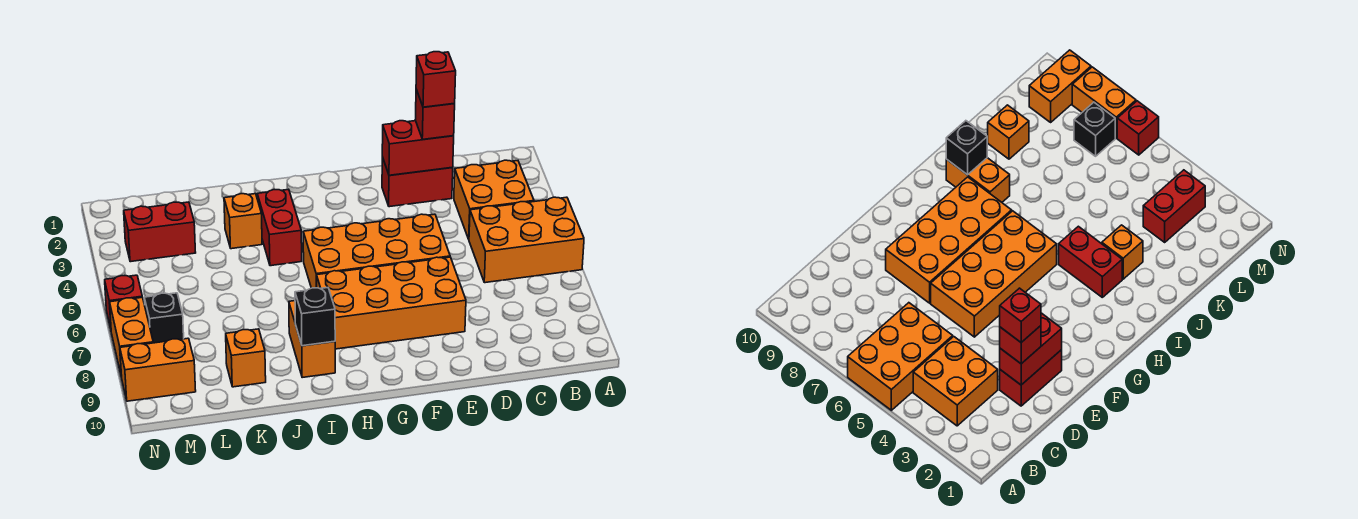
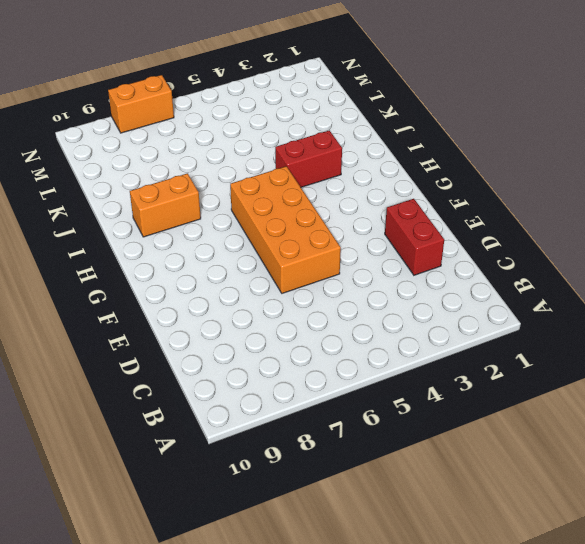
none -> orange brick A5:C6 level 1
none -> orange brick B3:C4 level 1
none -> orange brick E7:H8 level 1

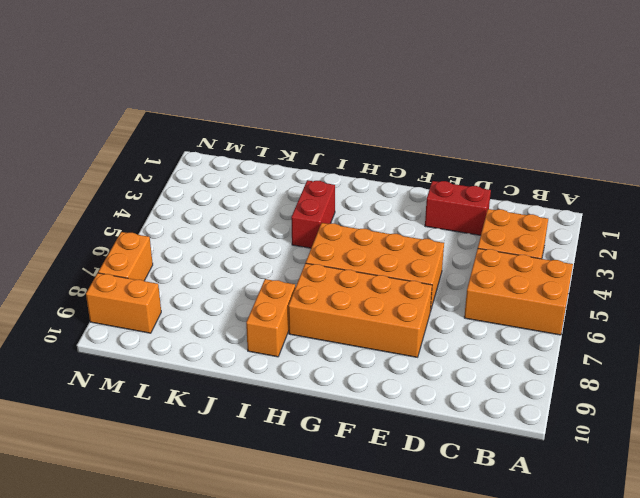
none -> orange brick J3 level 1
none -> orange brick K9 level 1
none -> red brick L3:M3 level 1

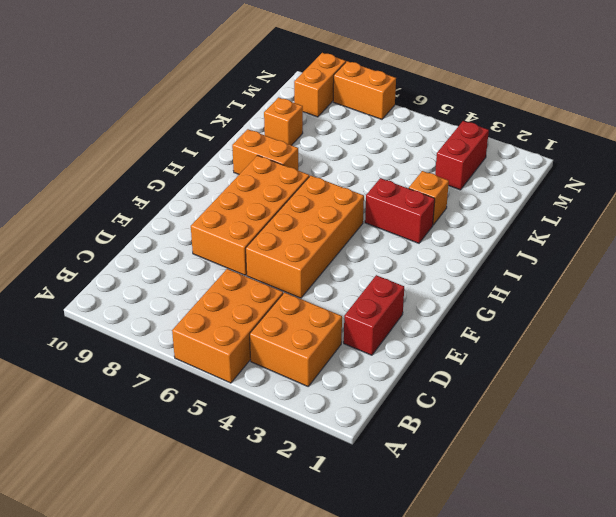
none -> black brick M7 level 1
none -> red brick N6 level 1
none -> red brick D2:E2 level 2

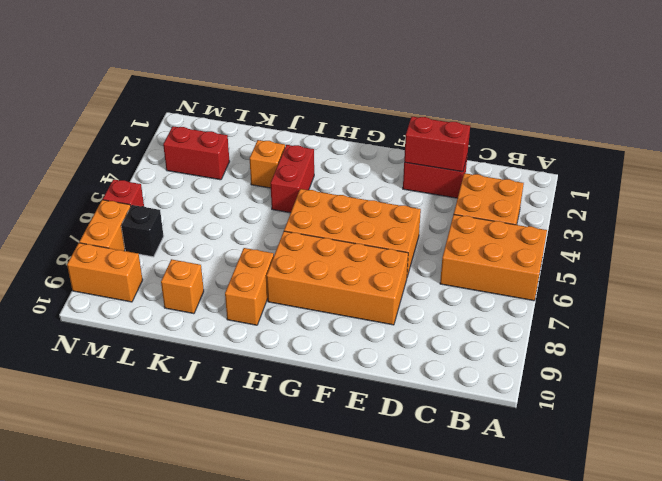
none -> black brick I9 level 2
none -> red brick D2 level 3
none -> red brick D2 level 4

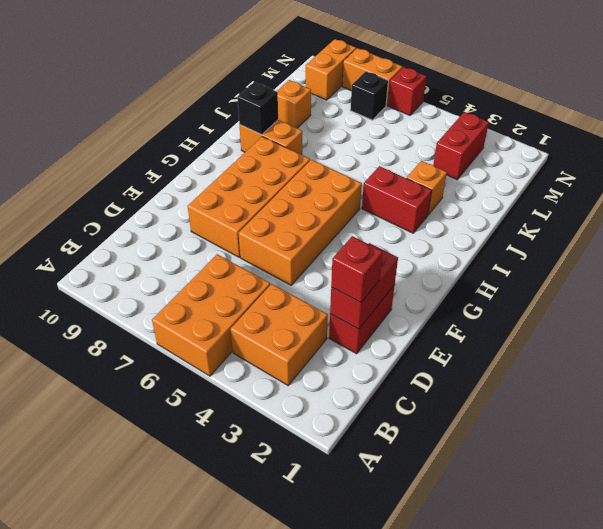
none -> red brick D2 level 4

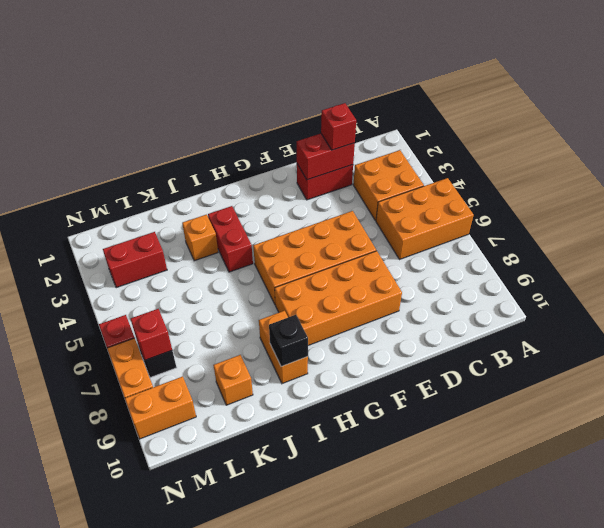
red brick M7 level 2 -> red brick D2 level 4

